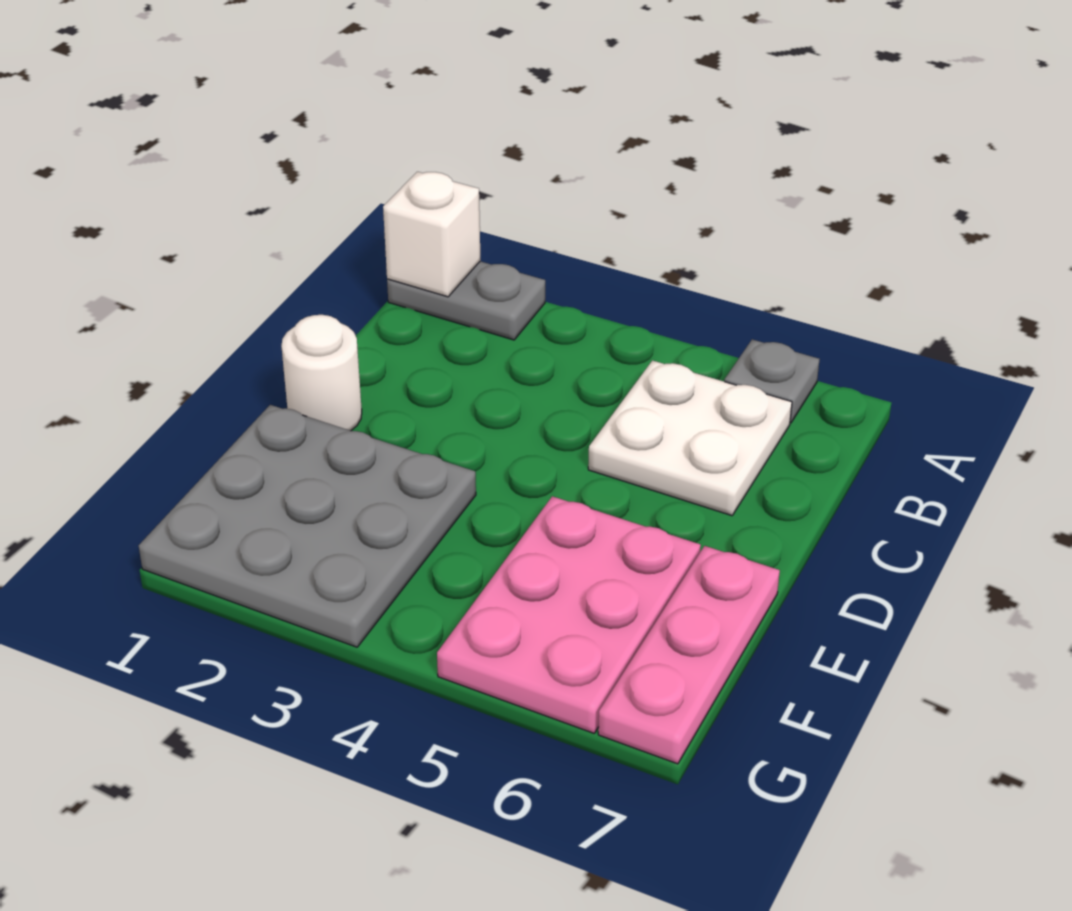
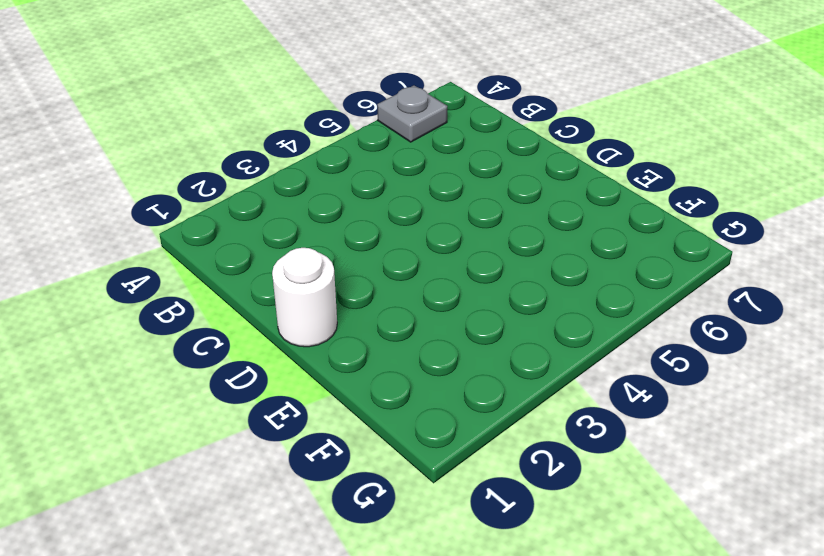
none -> grey plate A1:A2 level 1
none -> white plate B5:C6 level 1

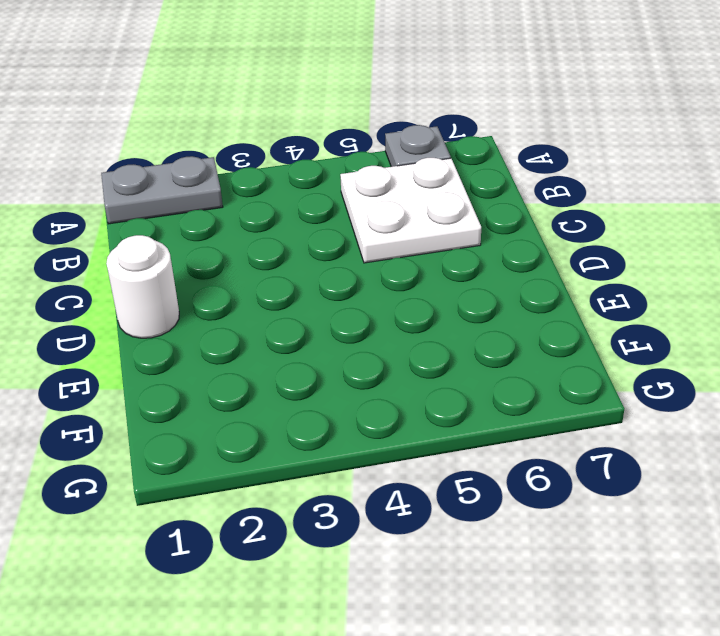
none -> grey plate E1:G3 level 1
none -> pink plate E5:G6 level 1

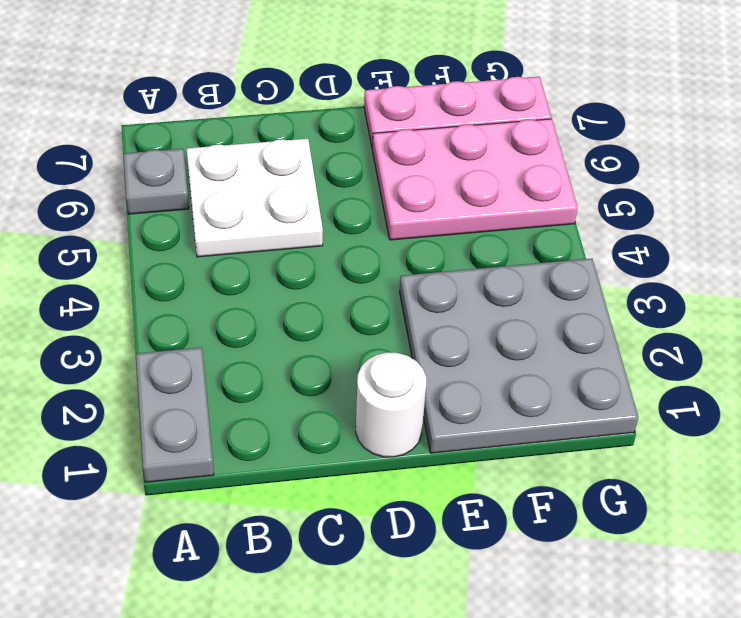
none -> white brick A1 level 2

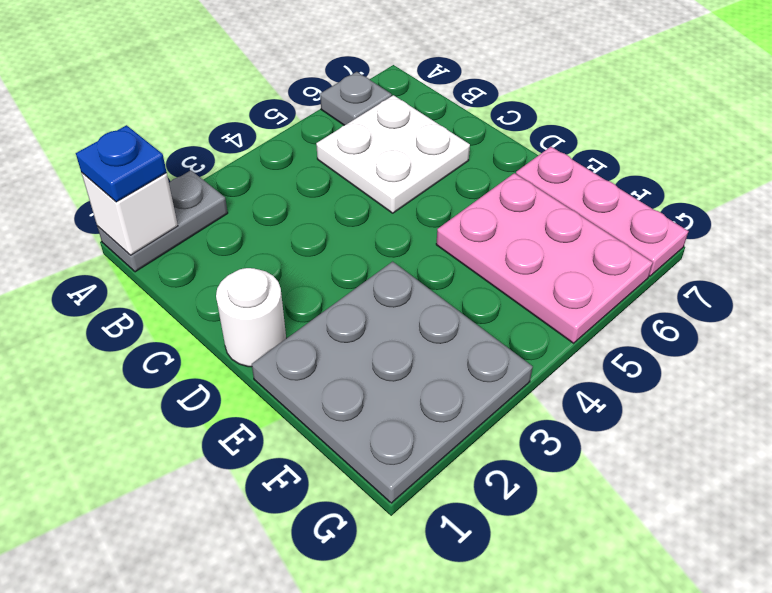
blue plate A1 level 3 -> none

